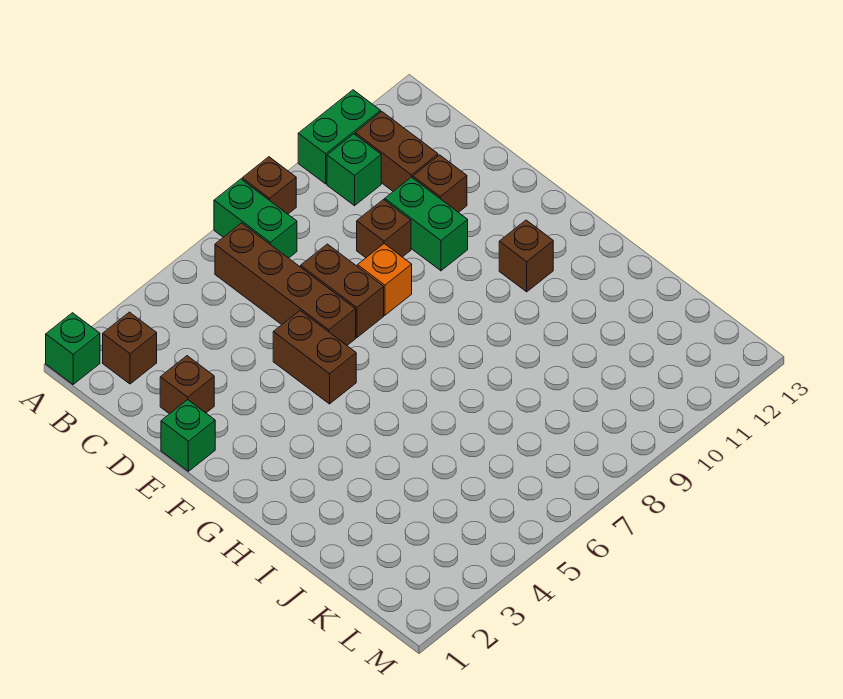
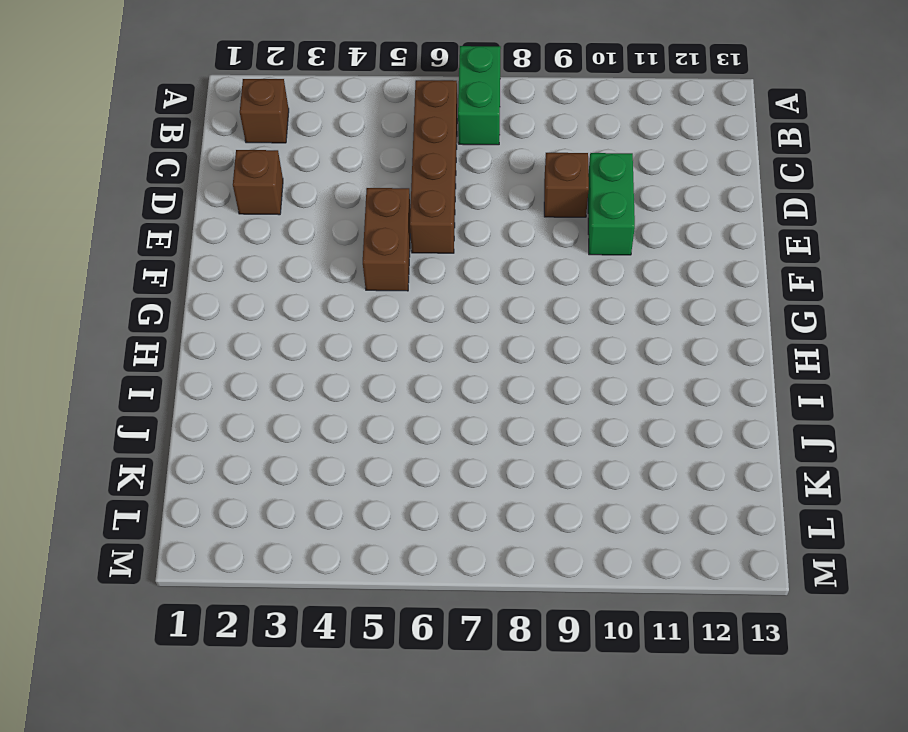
none -> green brick A1 level 1
none -> brown brick A8 level 1
none -> green brick A10:A11 level 1

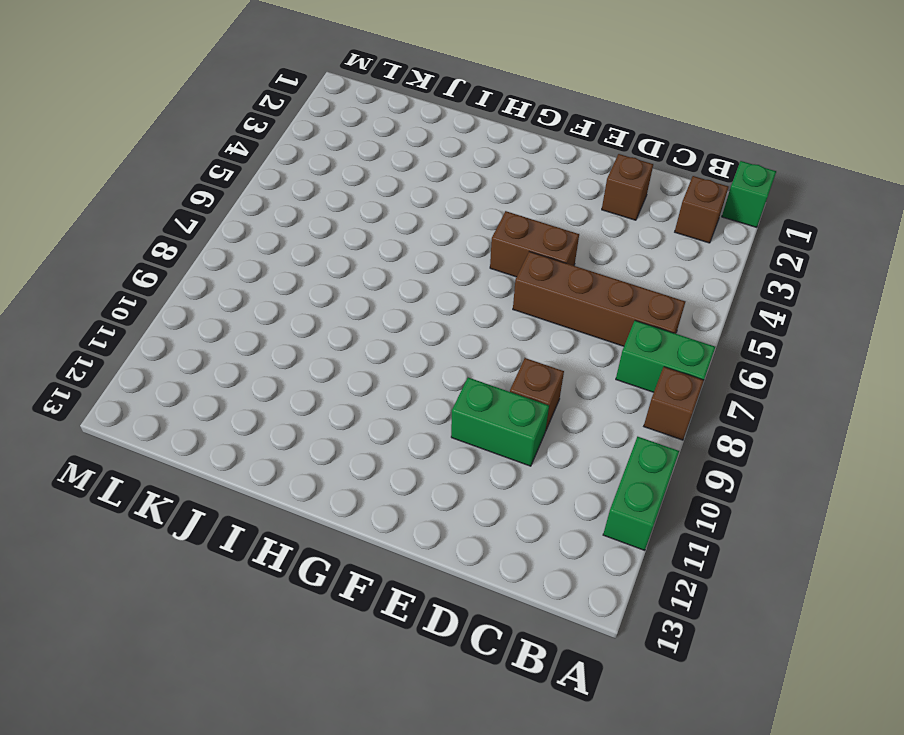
none -> green brick B10 level 1
none -> brown brick B11:C11 level 1
none -> brown brick D7:E7 level 1

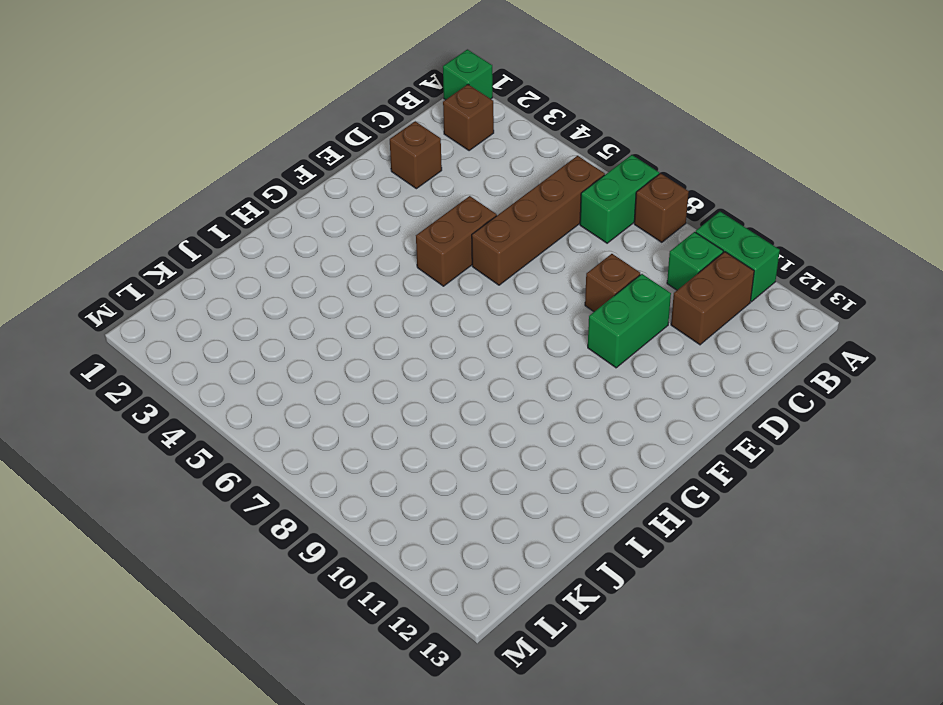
none -> brown brick D7:E7 level 1
none -> brown brick D11 level 1
none -> green brick E1 level 1

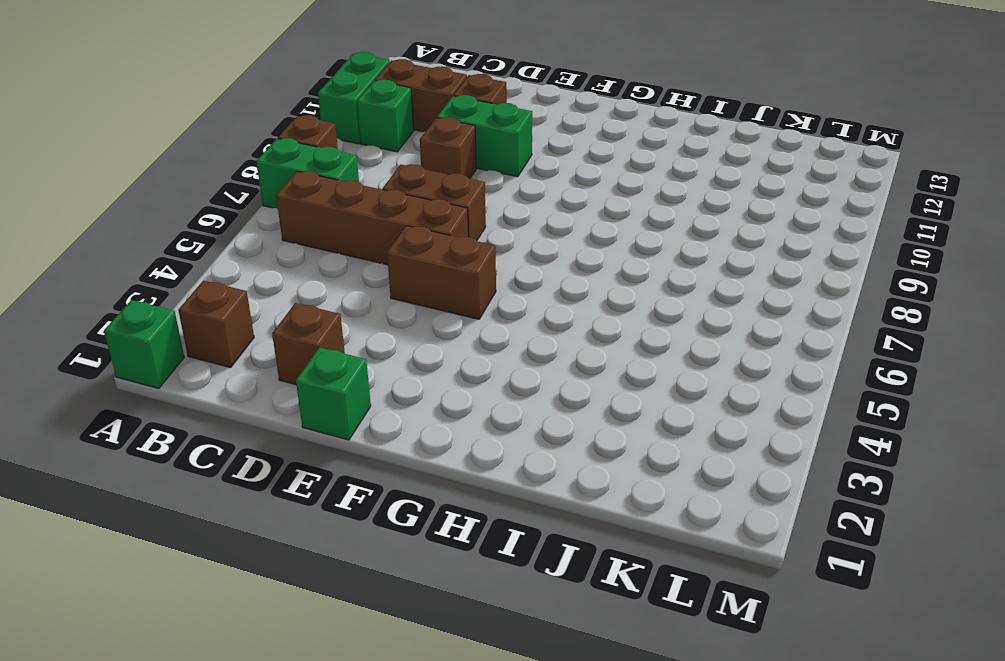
none -> orange brick E8 level 1
none -> brown brick G11 level 1

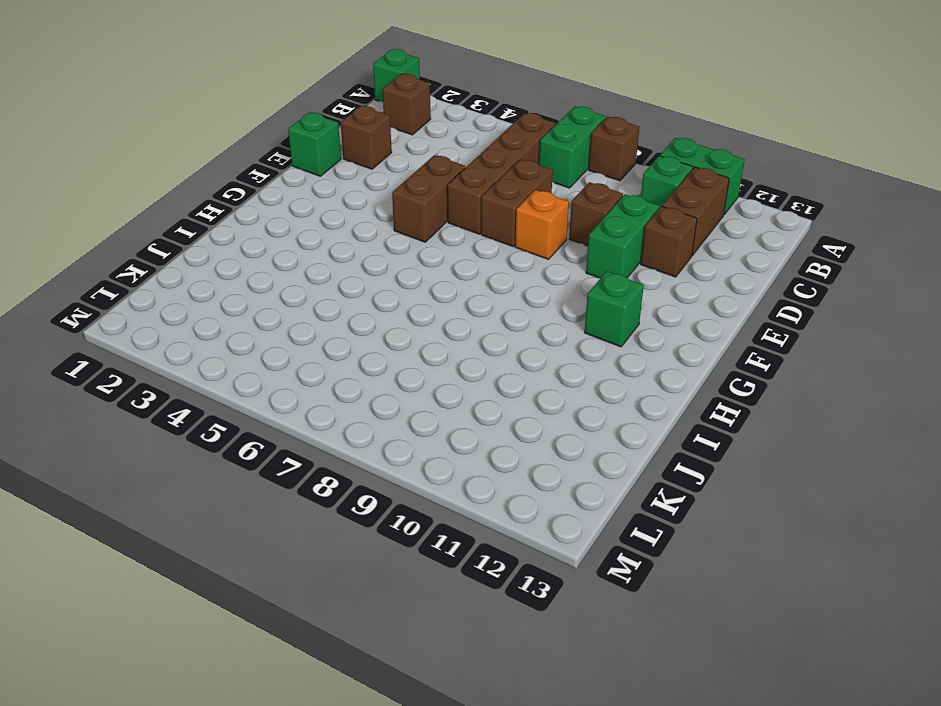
green brick G11 level 1 -> brown brick G11 level 1

